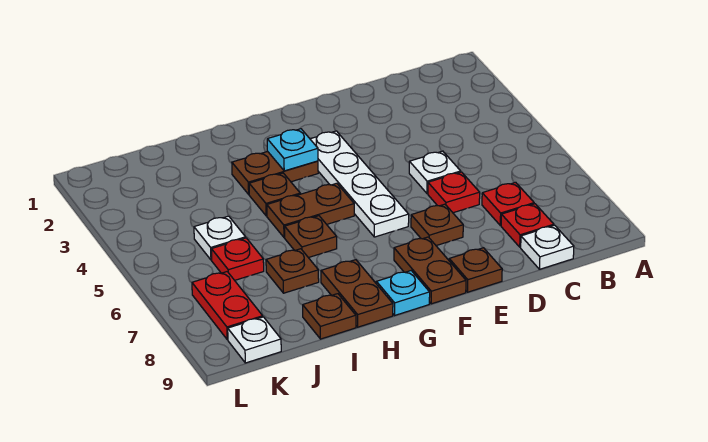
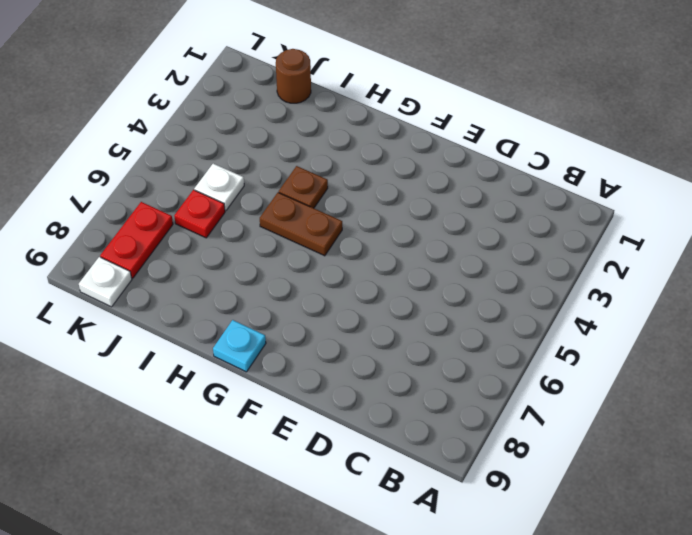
brown round brick J1 level 1 -> none
none -> red plate C7 level 1
none -> red plate C8 level 1
none -> white plate C9 level 1

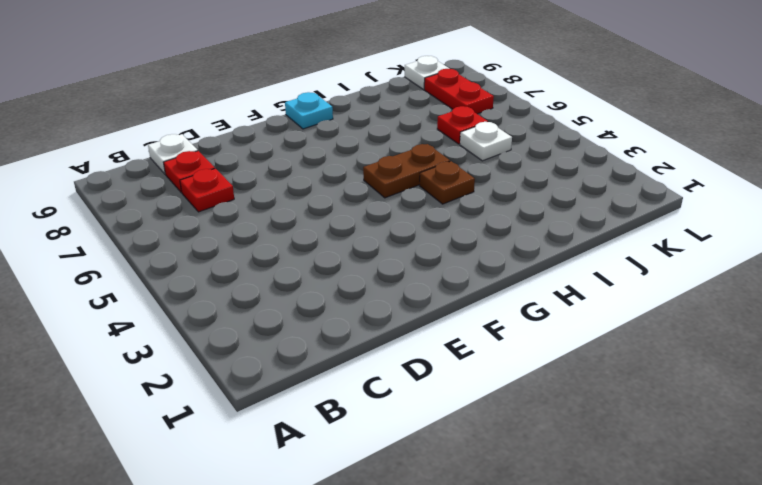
none -> white plate D5 level 1
none -> red plate D6 level 1
none -> brown plate E7 level 1

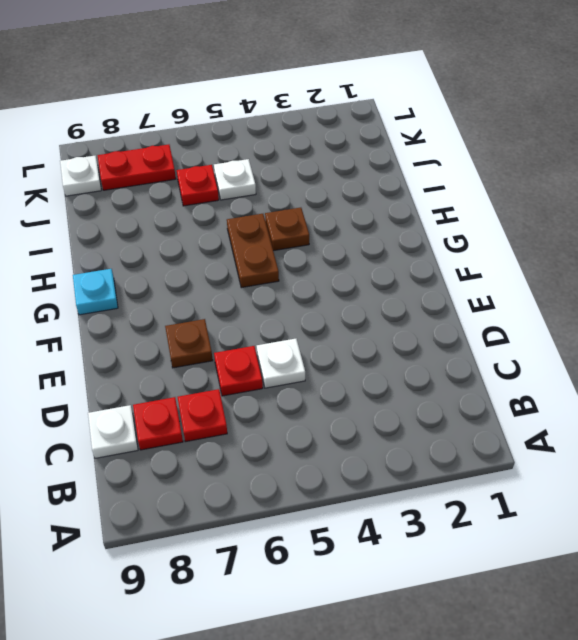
none -> brown plate E9 level 1
none -> white plate F3:F6 level 1
none -> brown plate F8:F9 level 1

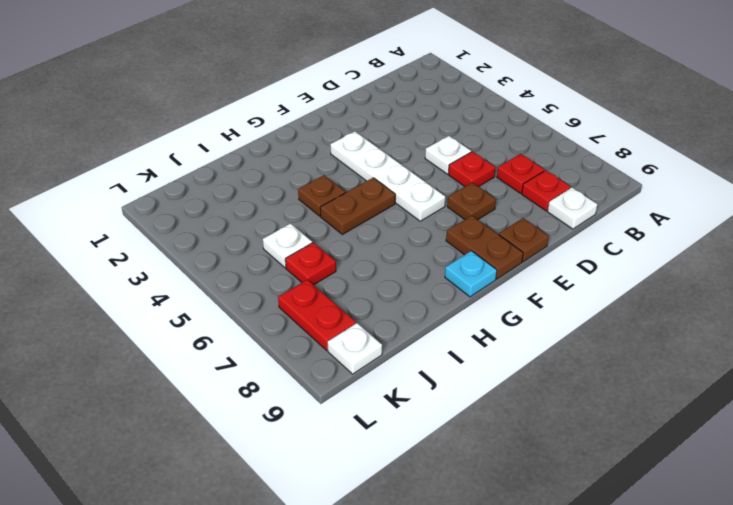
none -> brown plate G3:H3 level 1
none -> brown plate H6 level 1
none -> brown plate H8:H9 level 1

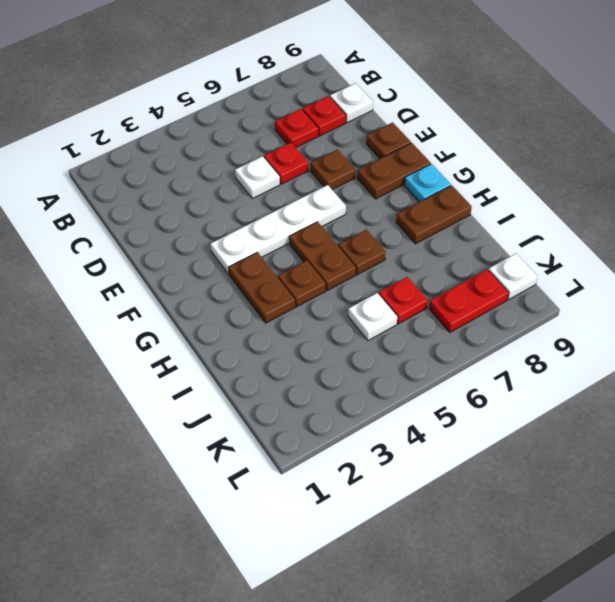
none -> brown plate I7 level 1
none -> brown plate I9 level 1
none -> cyan plate G3 level 2

